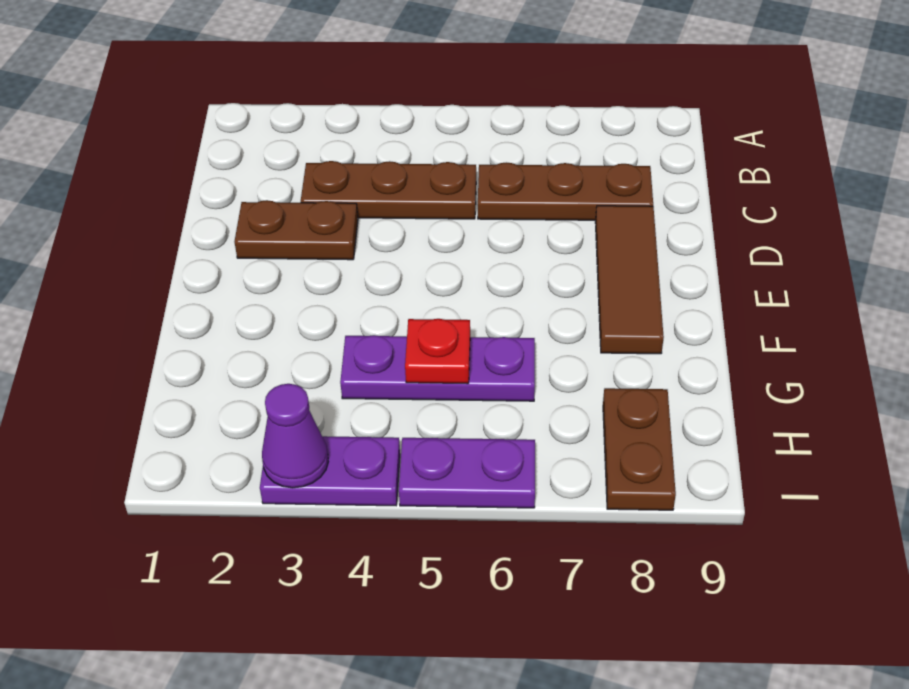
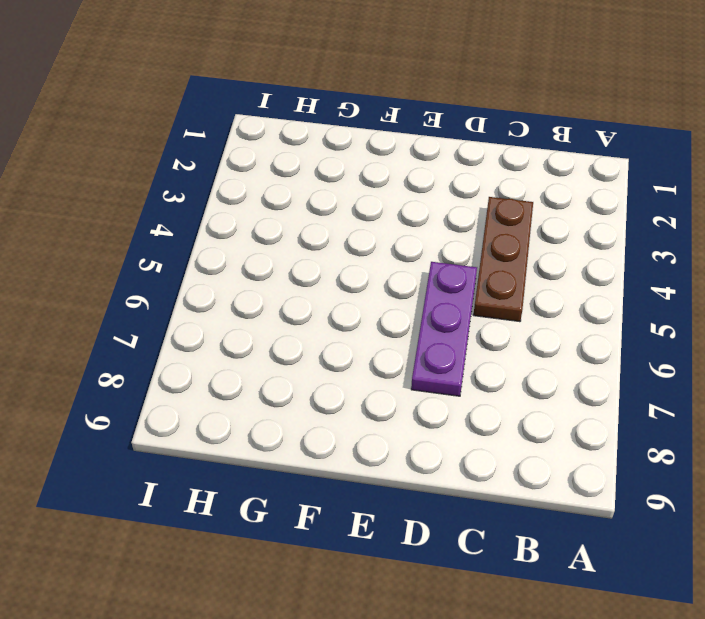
purple plate D5:D7 level 1 -> purple plate G4:G6 level 1
none -> brown plate C6:C8 level 1
none -> brown plate D2:D3 level 1

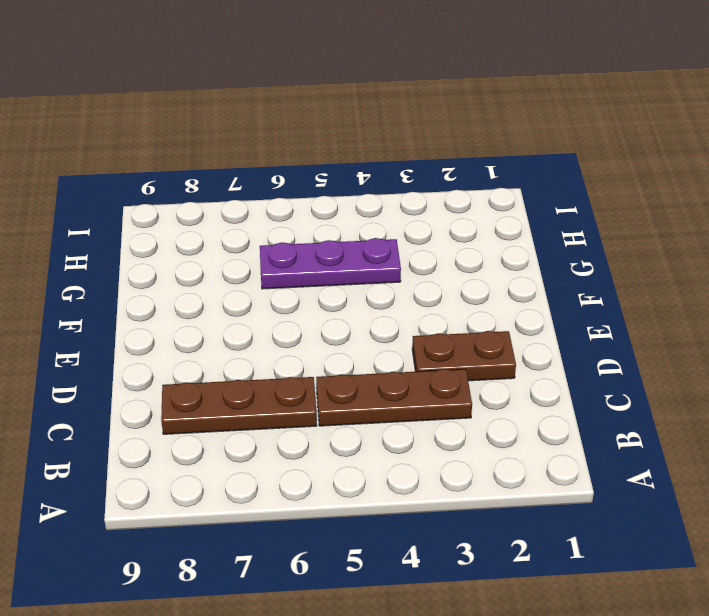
none -> brown tile D8:F8 level 1
none -> brown plate H8:I8 level 1

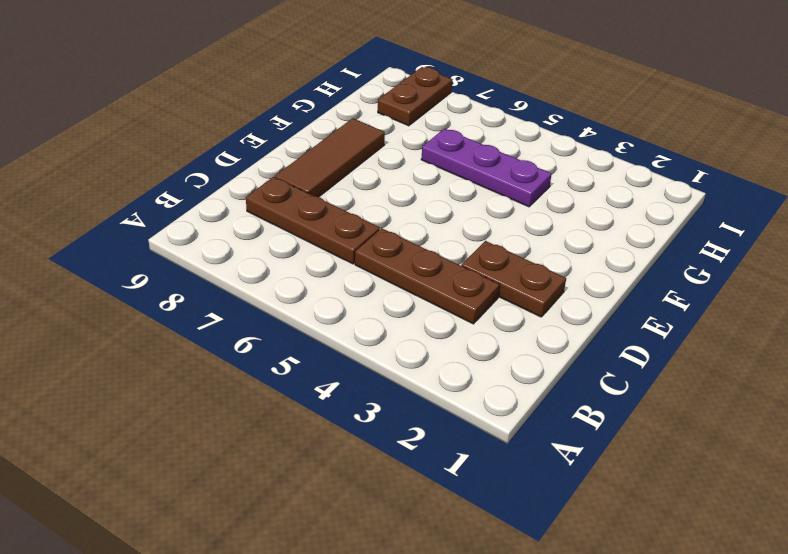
none -> purple plate I3:I4 level 1
none -> purple plate I5:I6 level 1

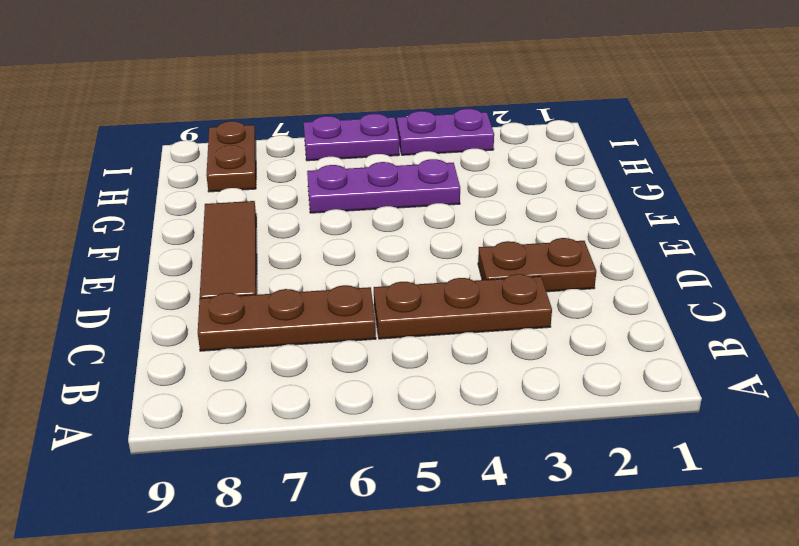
none -> red plate G5 level 2
none -> purple cone I3 level 2

